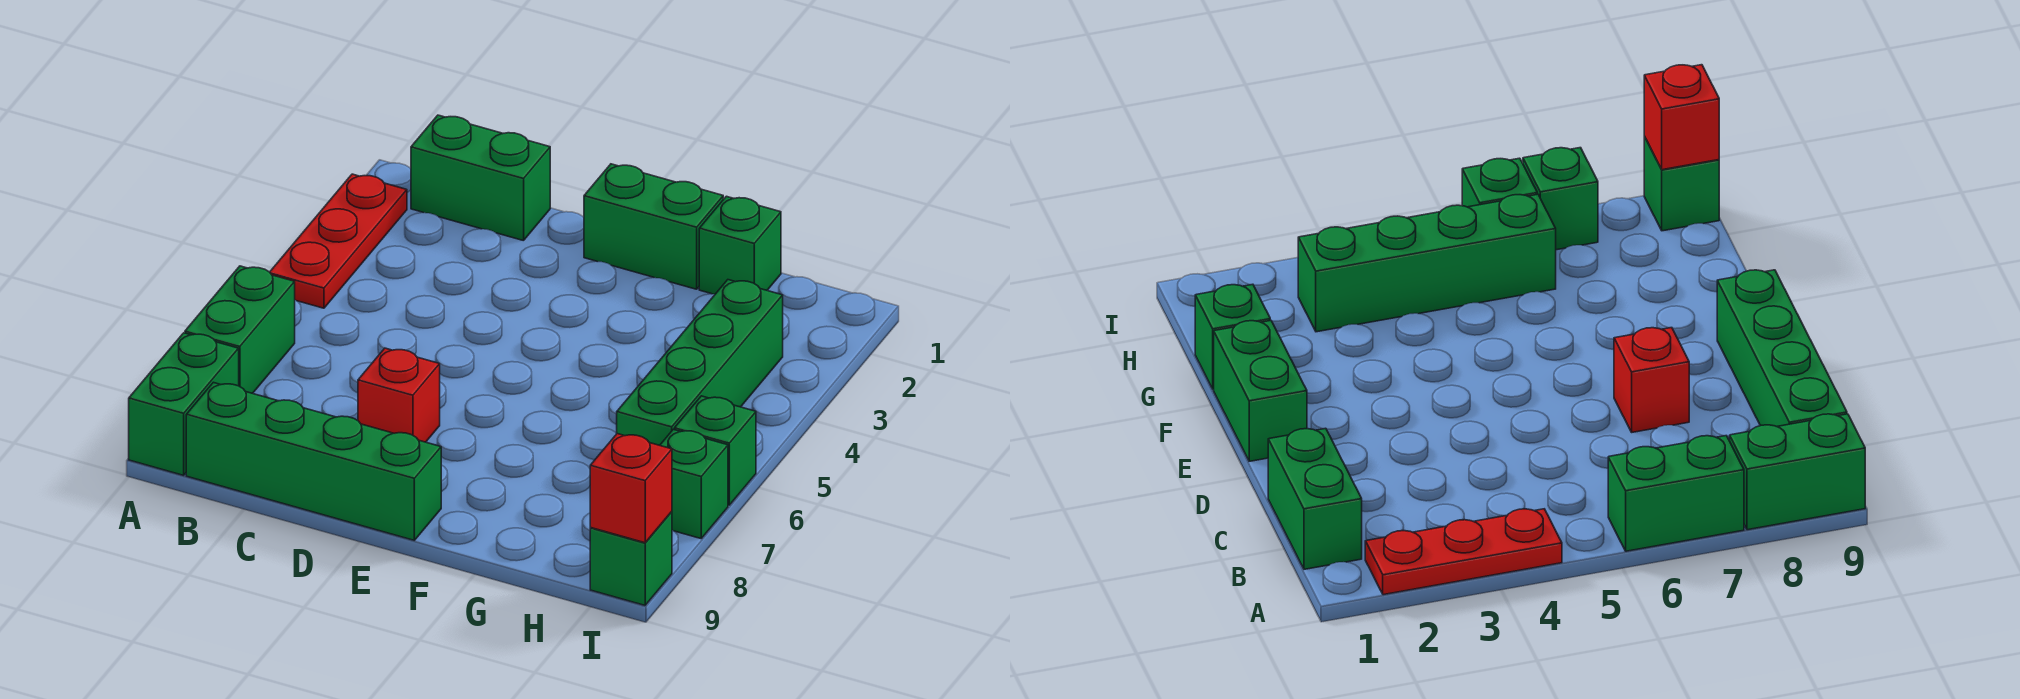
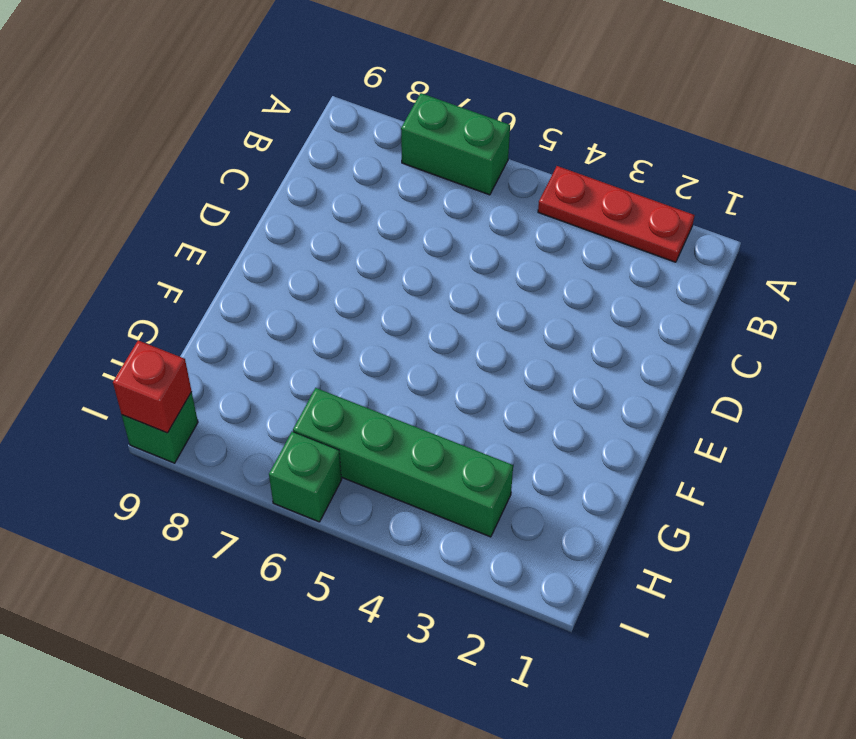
none -> green brick A8:A9 level 1
none -> green brick B1:C1 level 1
none -> green brick B9:E9 level 1

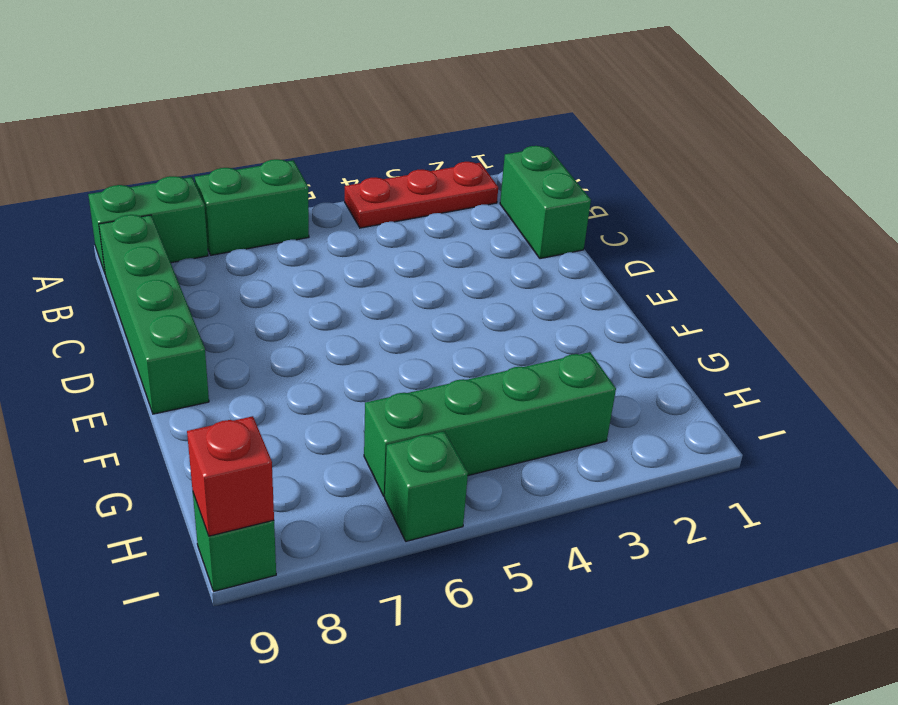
none -> red brick D7 level 1
none -> green brick E1:F1 level 1
none -> green brick G1 level 1

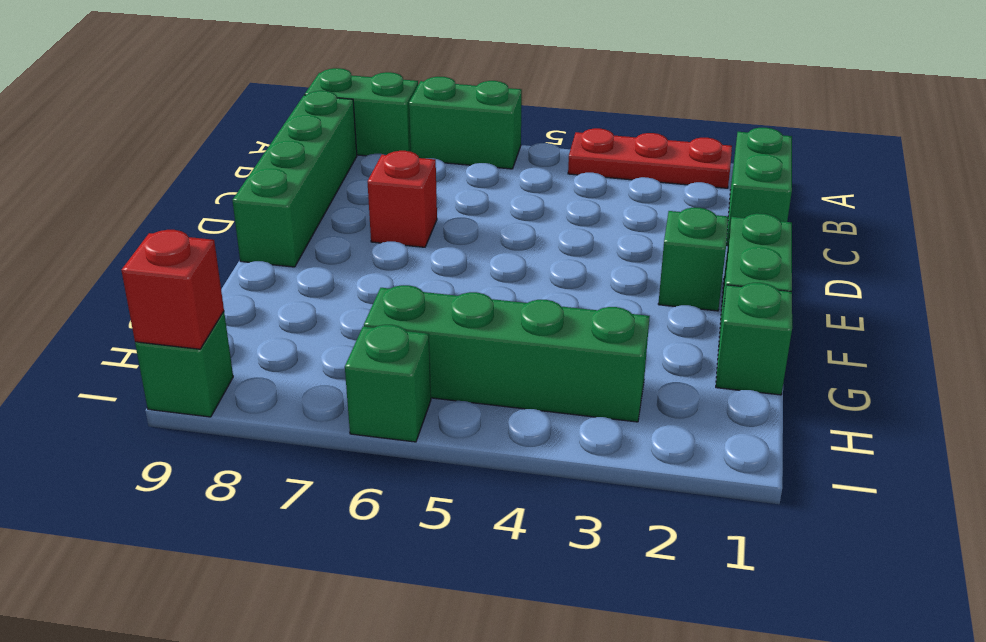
green brick E2 level 1 -> green brick I7 level 1

